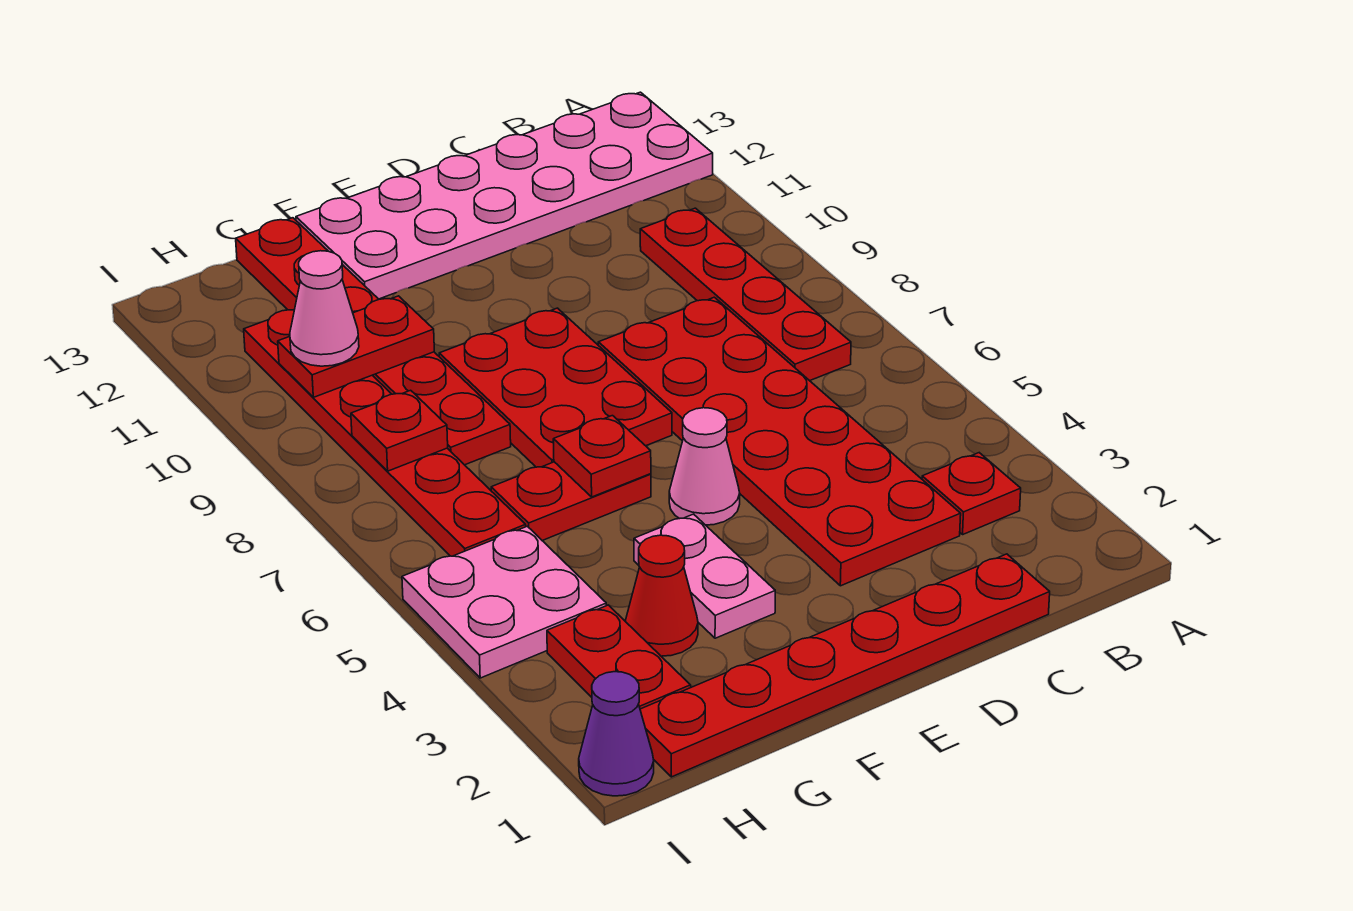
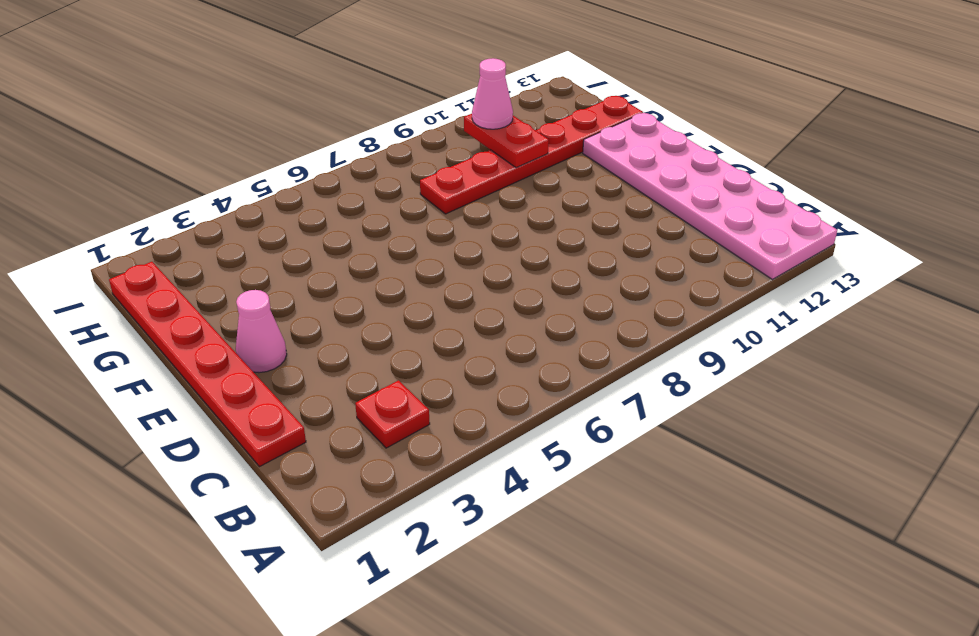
pink cone E2 level 1 -> pink cone E5 level 1
none -> red plate B7:B10 level 1
none -> red plate C3:D8 level 1
none -> red plate E7:F9 level 1

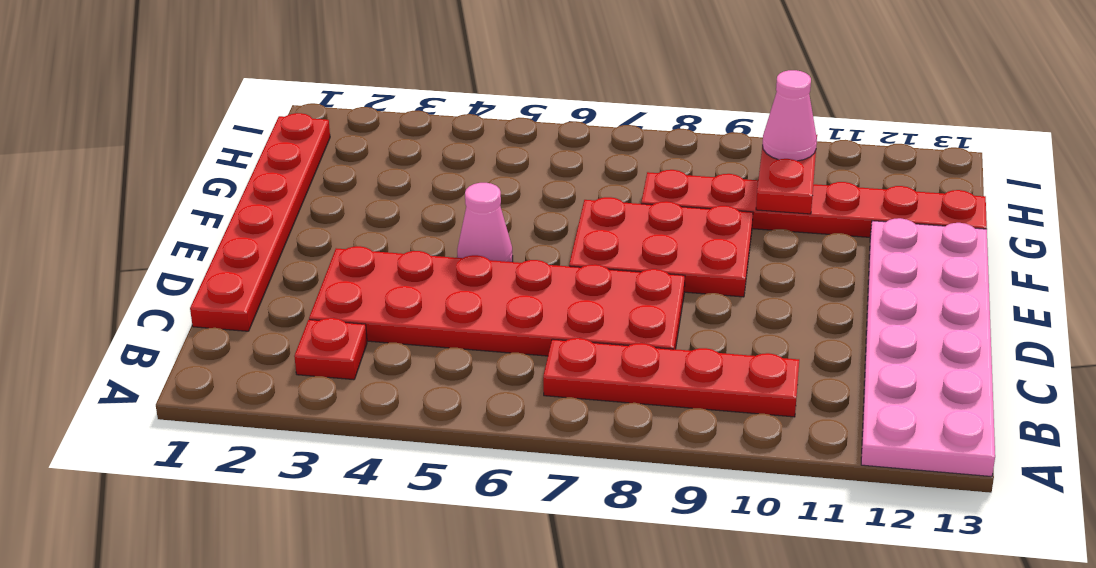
none -> pink plate F3:F4 level 1
none -> red plate F6:G6 level 1
none -> red cone G3 level 1

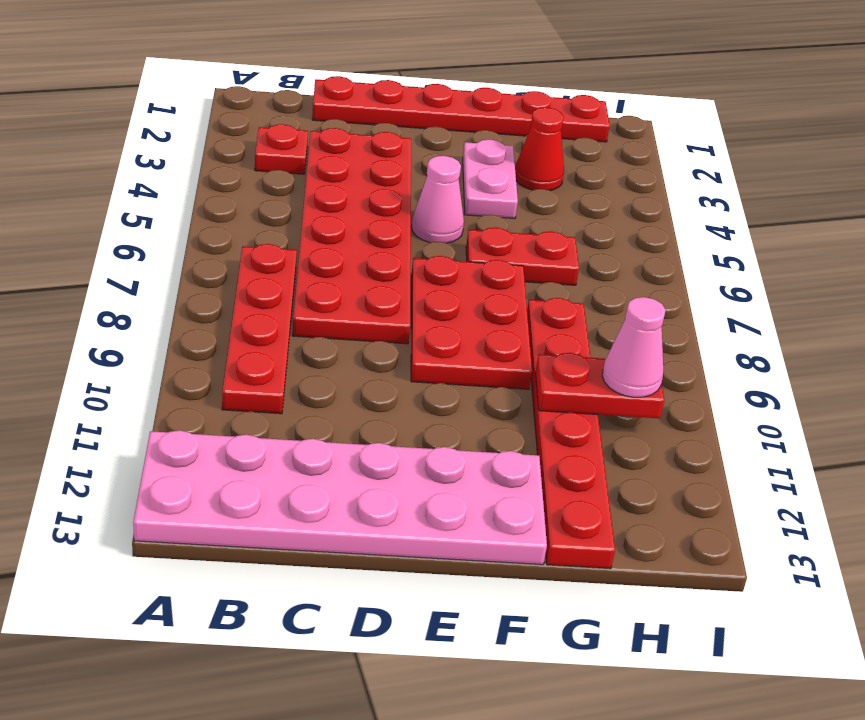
none -> red plate H2:H3 level 1
none -> pink plate H4:I5 level 1
none -> red plate H6:H11 level 1

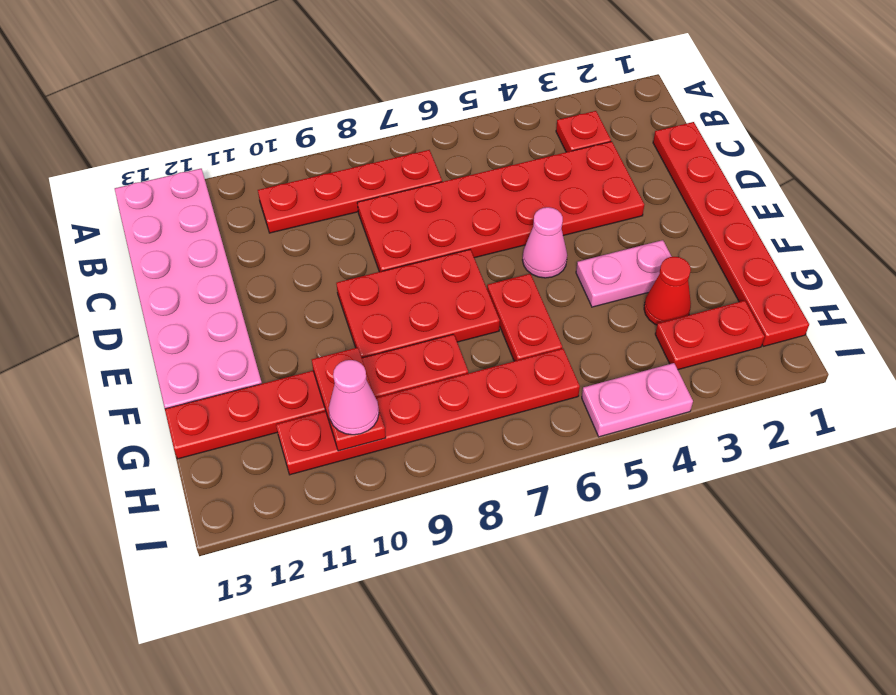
pink plate I4:I5 level 1 -> pink plate H4:I5 level 1
none -> purple cone I1 level 1
none -> red plate F6 level 2
none -> red plate H8 level 2

